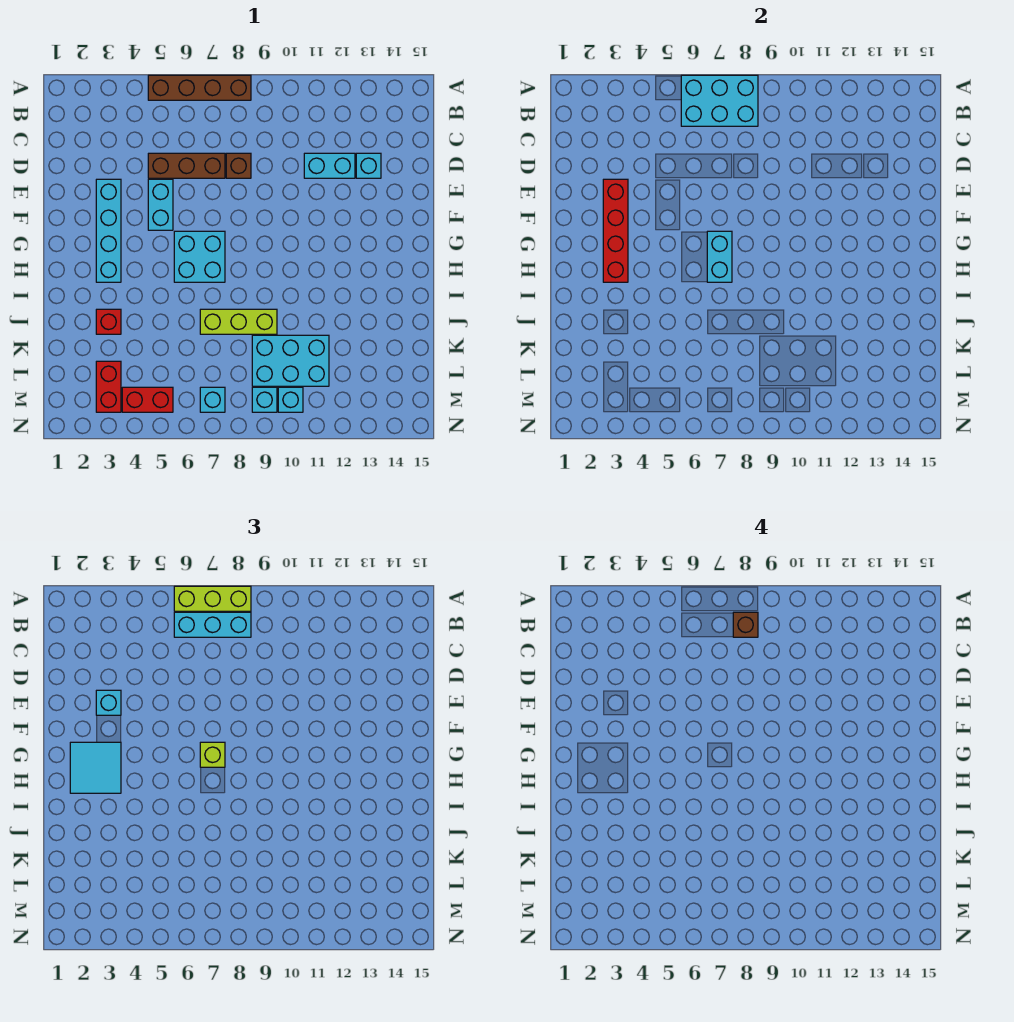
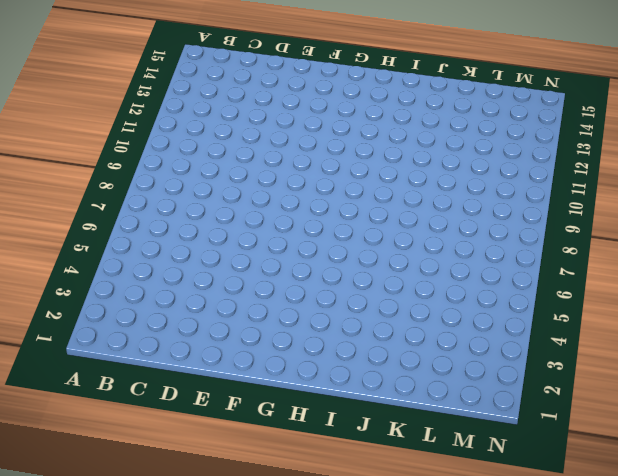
none -> brown brick A5:A8 level 1
none -> brown brick D5:D7 level 1
none -> brown brick D8 level 1

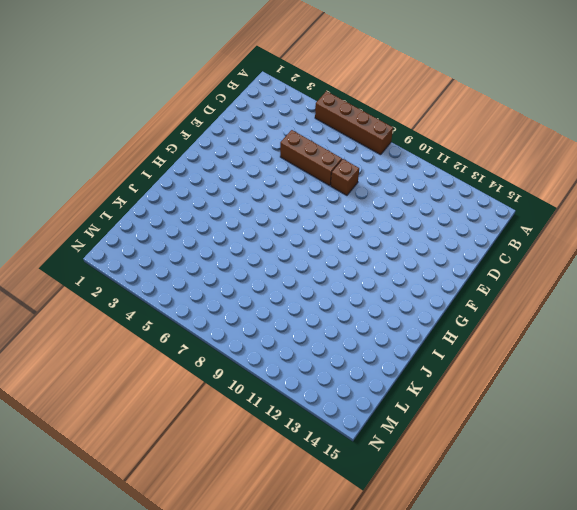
none -> cyan brick D11:D12 level 1
none -> cyan brick D13 level 1
none -> cyan brick E3:H3 level 1

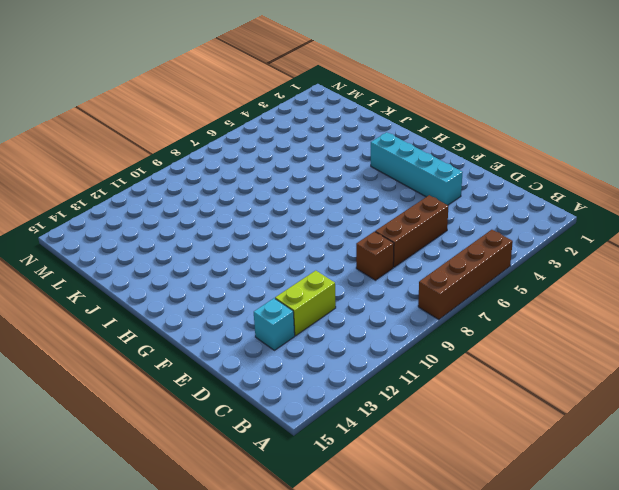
lime brick D11:D12 level 1 -> cyan brick D11:D12 level 1
none -> cyan brick E5:F5 level 1
none -> cyan brick G6:H7 level 1
none -> red brick J3 level 1

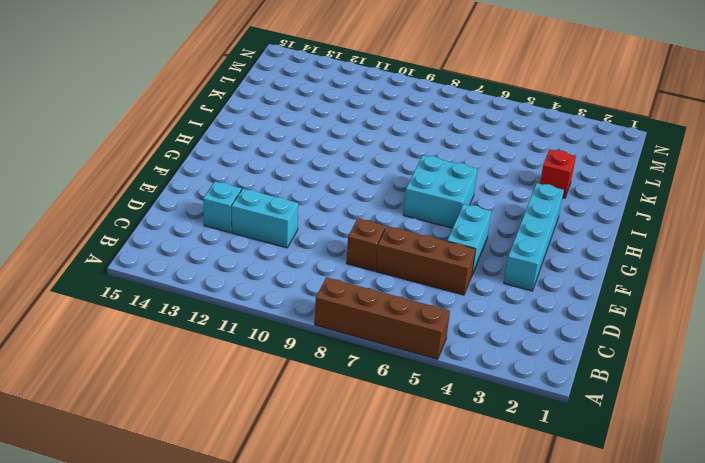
none -> lime brick J7:J9 level 1
none -> cyan brick K9:L11 level 1
none -> red brick L3:M3 level 1

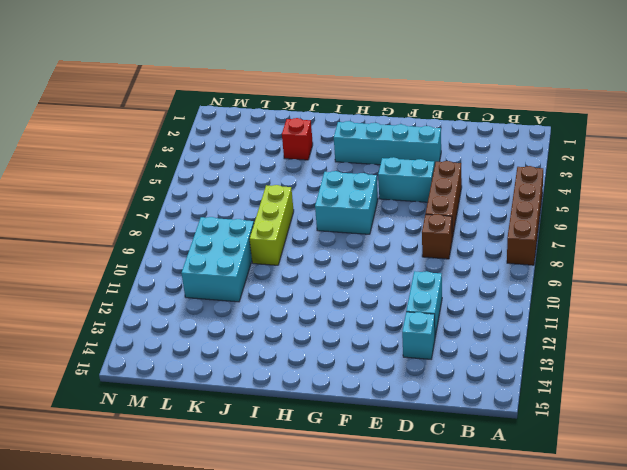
none -> red brick L3:M3 level 1
none -> red brick M4:M5 level 1
none -> cyan brick M7 level 1

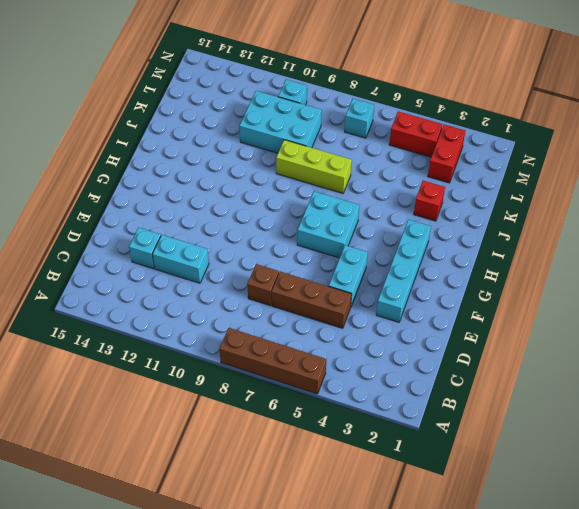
none -> cyan brick M9 level 1
none -> cyan brick A6:B8 level 2
none -> red brick E3:H3 level 2

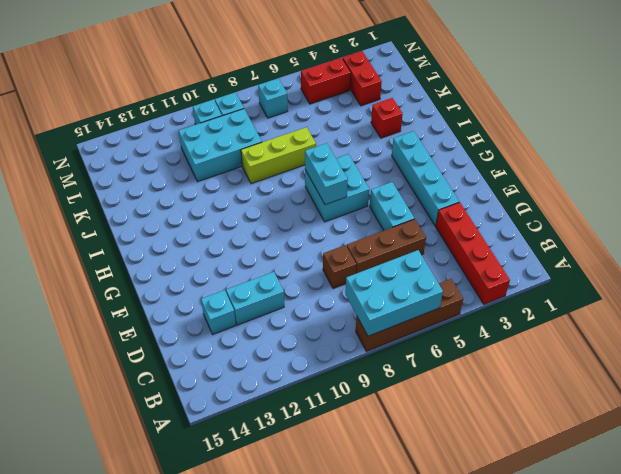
red brick A3:D3 level 1 -> red brick E3:H3 level 2
none -> lime brick A6:A8 level 3
none -> cyan brick B6:B8 level 3
none -> cyan brick E3 level 3

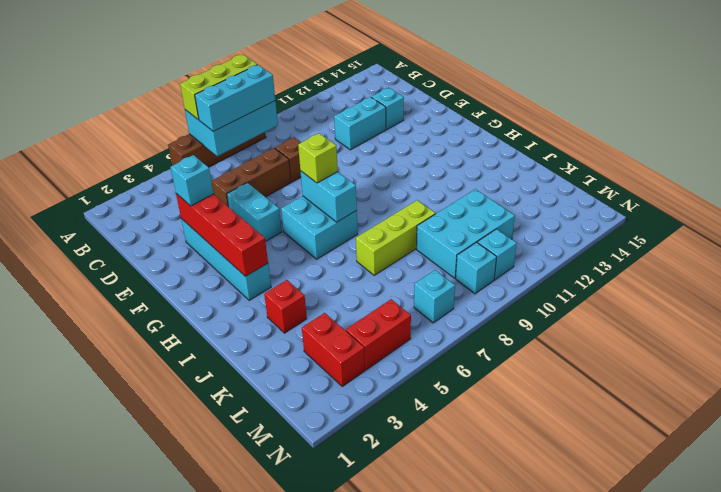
none -> cyan tile G2:H3 level 3
none -> brown brick B8 level 4

